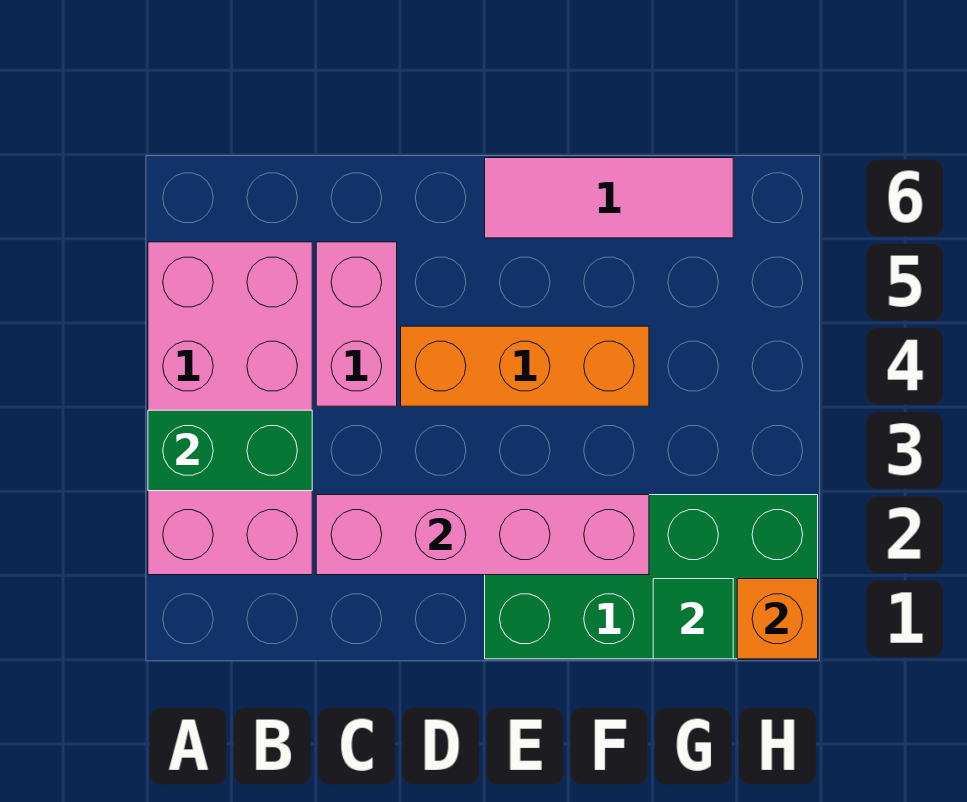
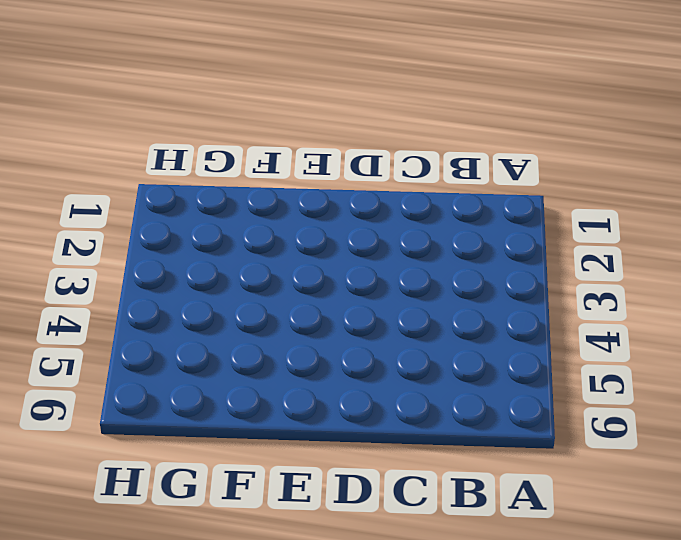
none -> pink brick A2:B5 level 1
none -> pink brick C4:C5 level 1

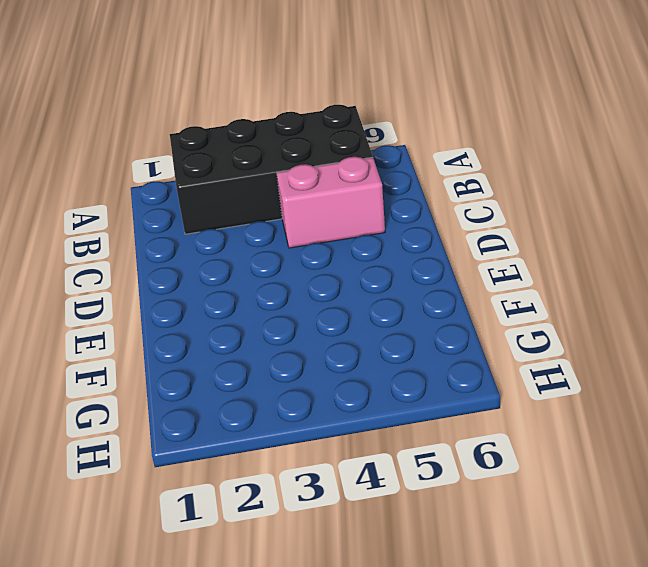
black brick A2:B5 level 1 -> pink brick A2:B5 level 1
none -> orange brick D4:F4 level 1
none -> green brick E1:H2 level 1

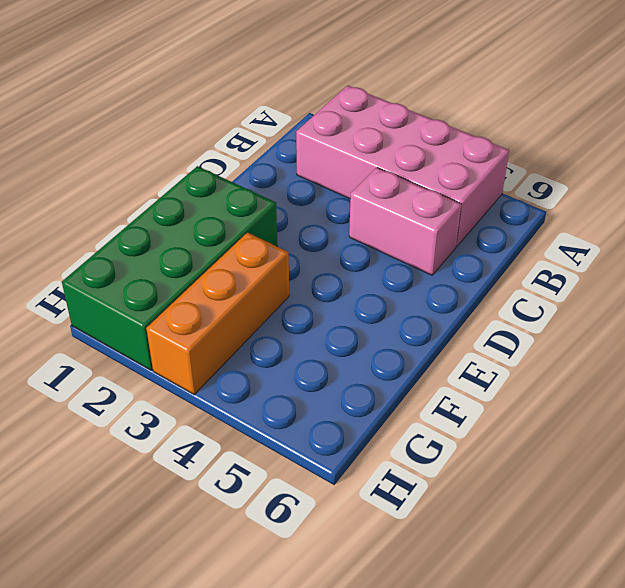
orange brick F3:H3 level 1 -> orange brick D4:F4 level 1
none -> pink tile E6:G6 level 1
none -> green brick A3:B3 level 2

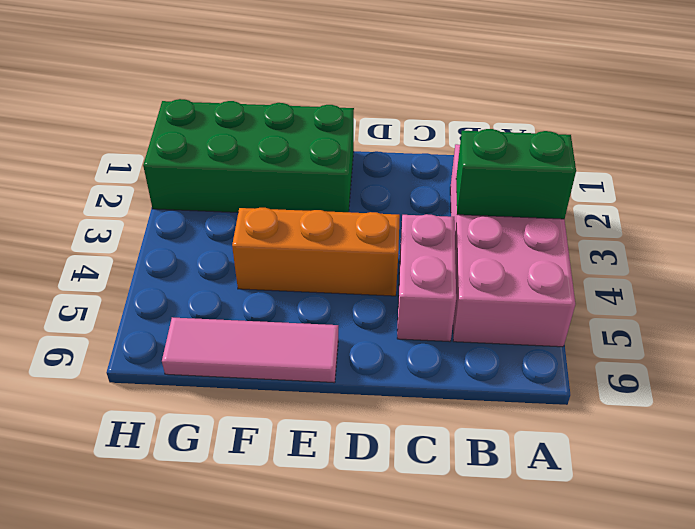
none -> pink brick C2:F2 level 2
none -> green tile G1 level 2

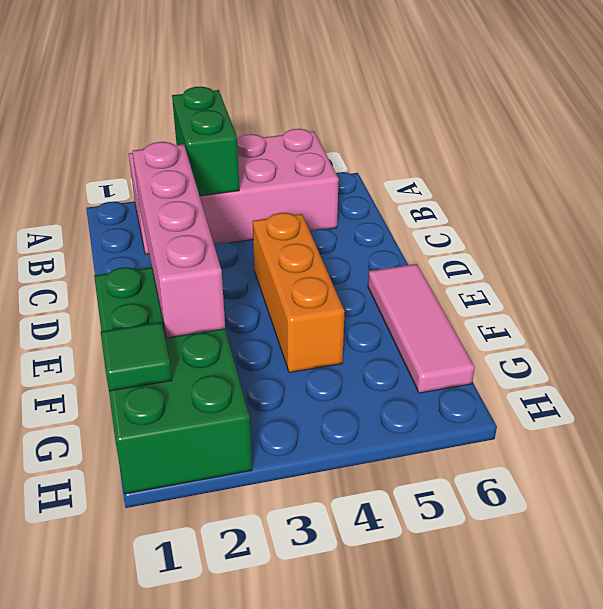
none -> pink brick C4:C5 level 1
none -> orange brick H1 level 2

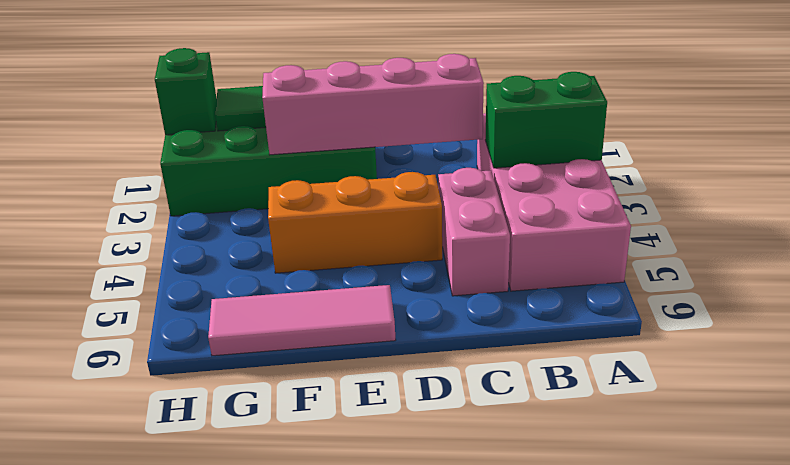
green brick H1 level 2 -> orange brick H1 level 2

